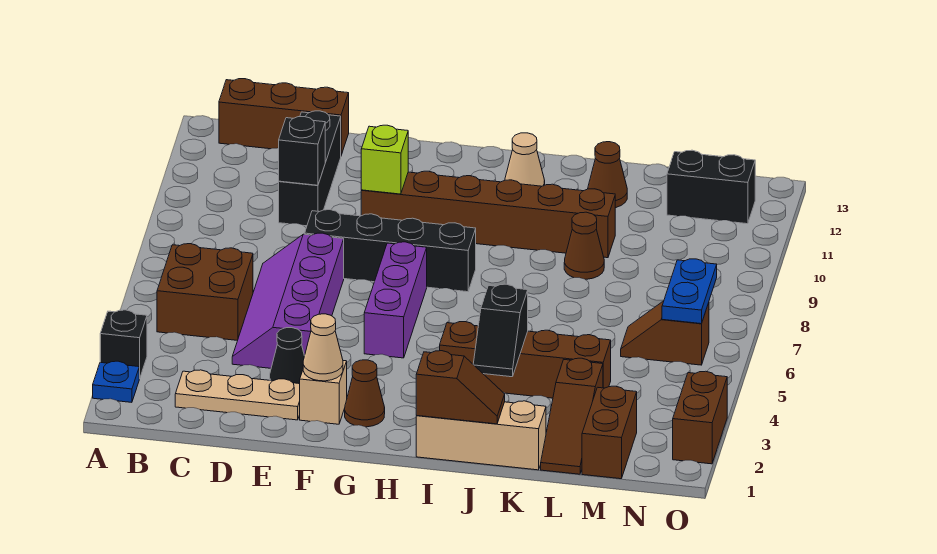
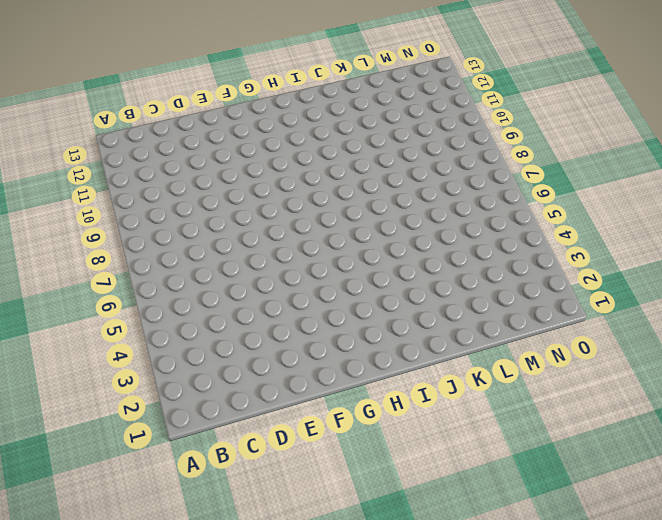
none -> blue plate A2 level 1
none -> black brick A3 level 1
none -> brown brick B5:C6 level 1

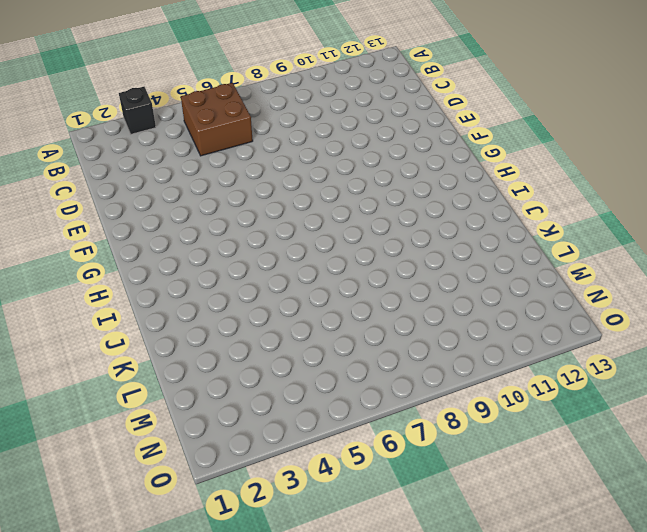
none -> blue plate A2 level 1
none -> brown brick B13:D13 level 1
none -> tan plate C2:E2 level 1

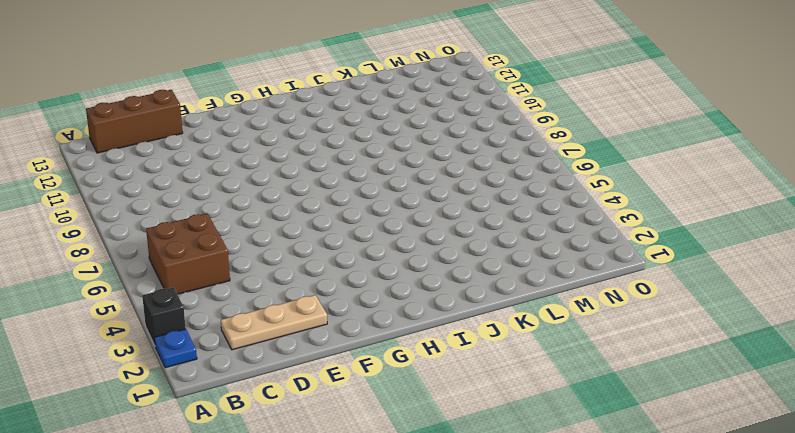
none -> purple slope D4:E7 level 1 top E
none -> black brick D10:D12 level 1
none -> black cone E3 level 1

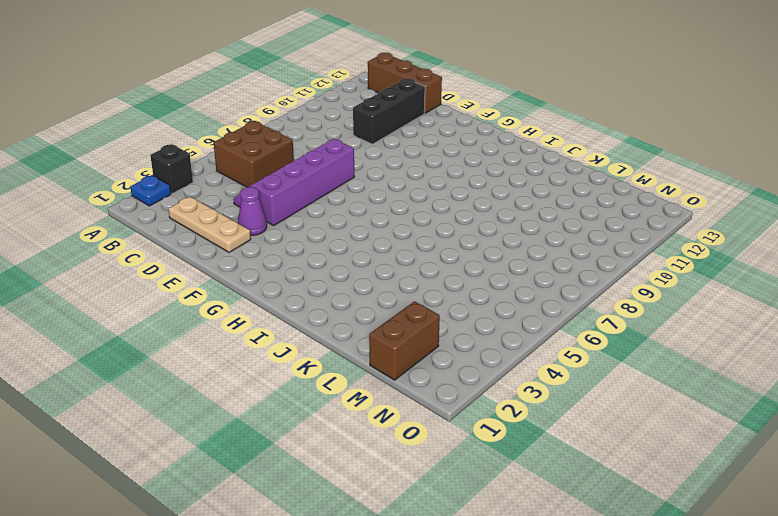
purple cone E3 level 1 -> black cone E3 level 1
none -> black brick E8:H8 level 1
none -> tan brick F2 level 1
none -> brown brick F10:K10 level 1

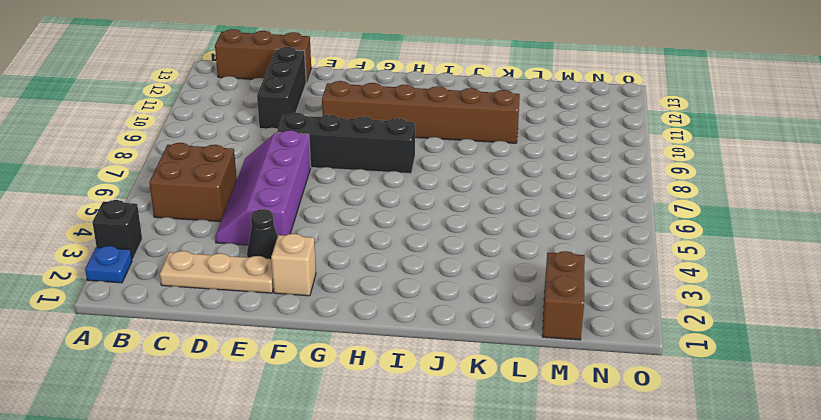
none -> brown cone G2 level 1
none -> purple brick G5:G7 level 1
none -> tan brick I1:K1 level 1

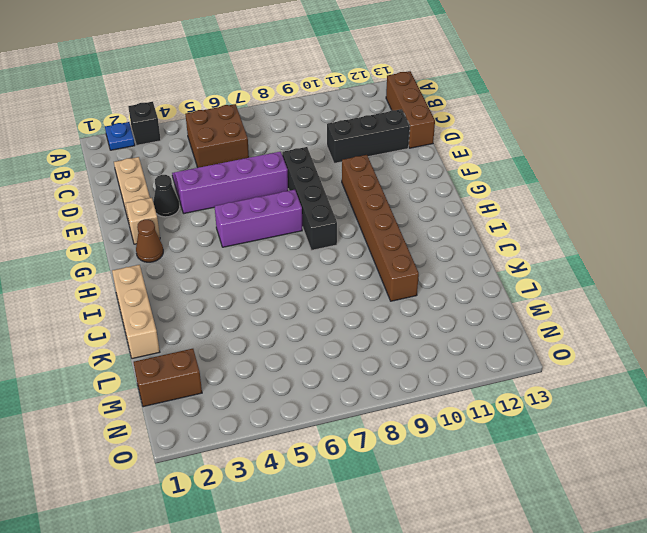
none -> brown brick I4:L4 level 1
none -> tan cone I12 level 1
none -> brown cone K9 level 1

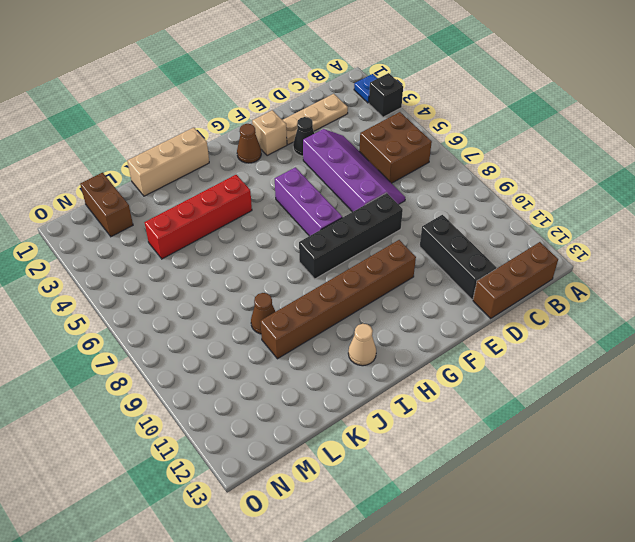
red brick I4:L4 level 1 -> brown brick I4:L4 level 1
none -> brown cone K12 level 1
none -> brown slope L1:L3 level 1 top 3
none -> brown slope M6:N6 level 1 top N

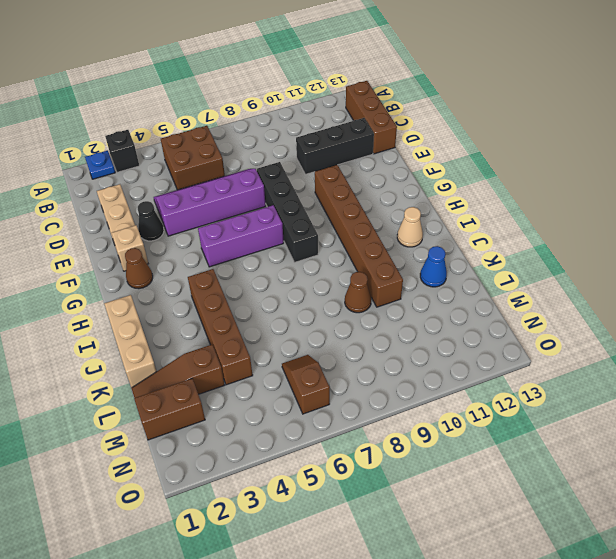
blue cone K12 level 1 -> brown cone K12 level 1
none -> black brick M12:N12 level 1
none -> brown brick O2:O3 level 1
none -> black brick D10 level 2

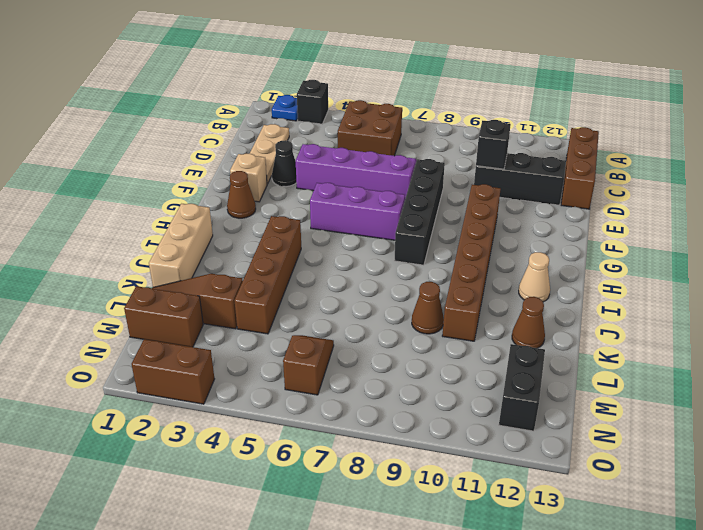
none -> tan cone F2 level 2
none -> lime brick F10 level 2
none -> brown slope I1:J1 level 2 top I

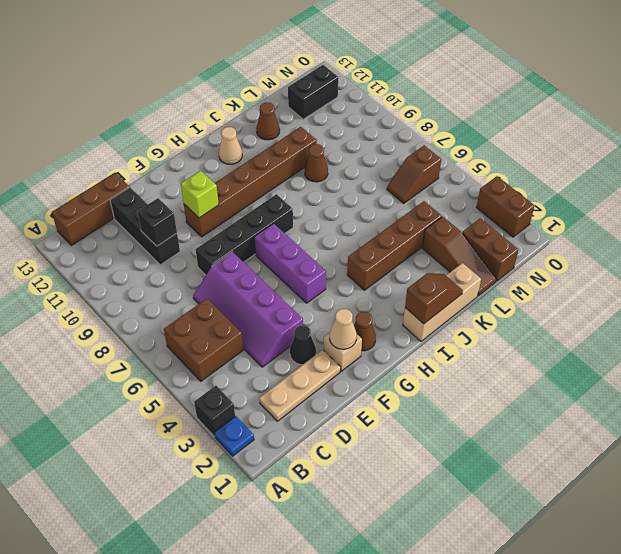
none -> black slope J3:J4 level 2 top 4
none -> blue plate N6:N7 level 2

